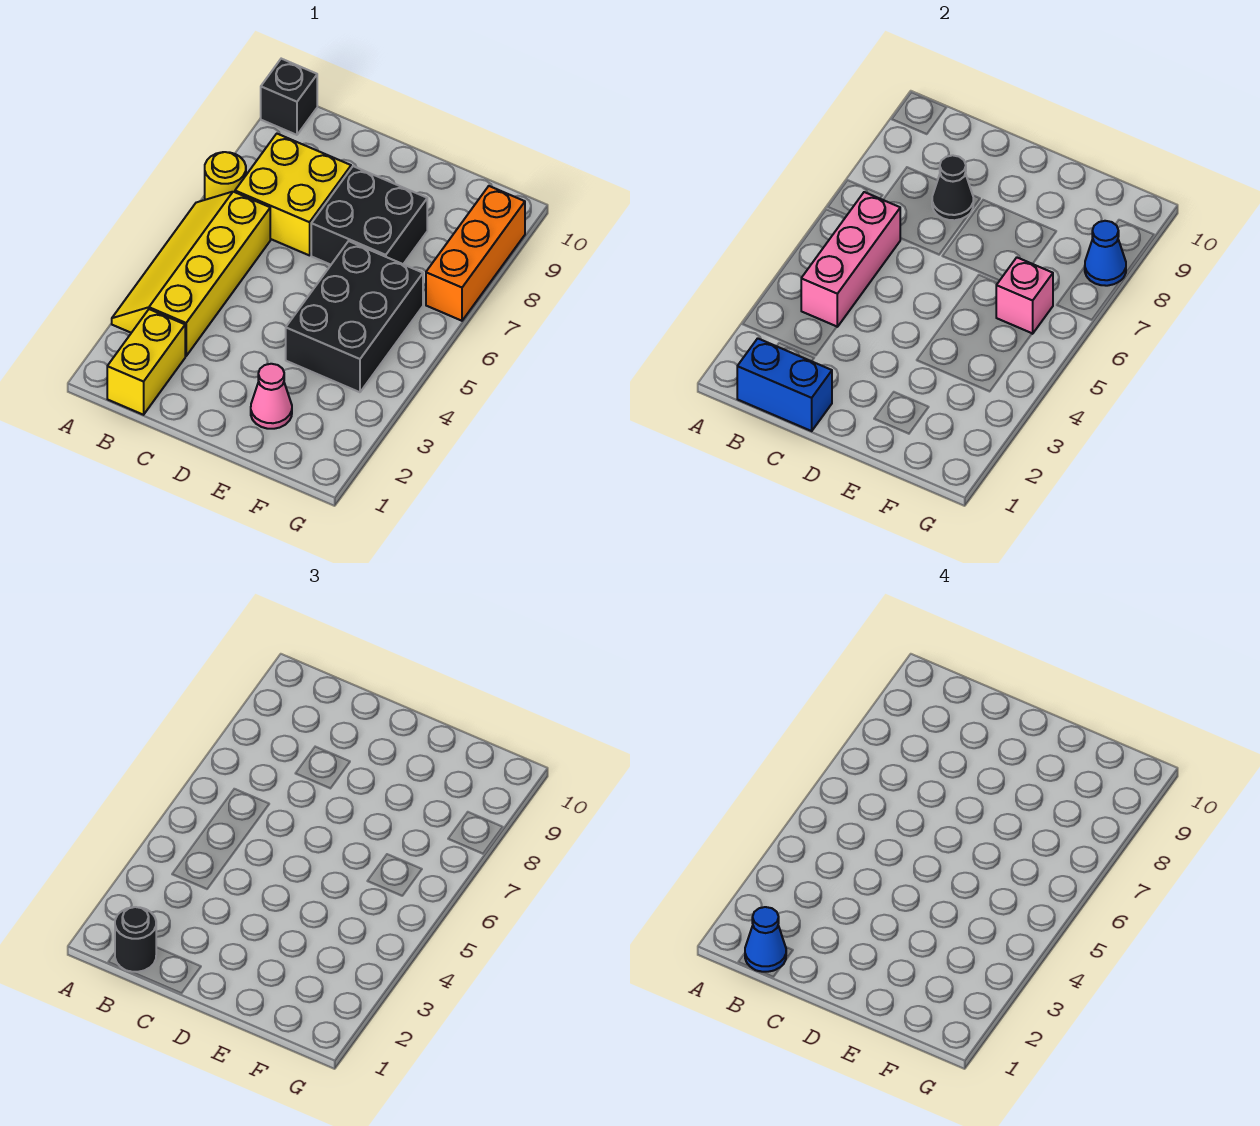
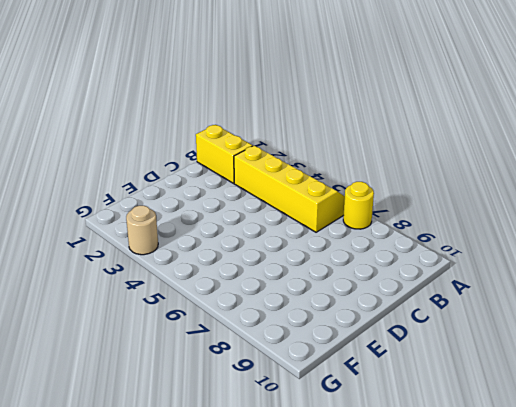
tan round brick G3 level 1 -> none
none -> black brick A10 level 1
none -> yellow brick B7:C8 level 1
none -> black brick D7:E8 level 1

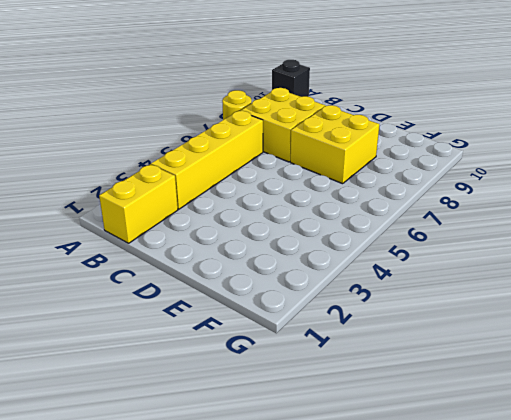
yellow brick D7:E8 level 1 -> black brick D7:E8 level 1
none -> pink cone E2 level 1
none -> black brick E4:F6 level 1
none -> orange brick G7:G9 level 1

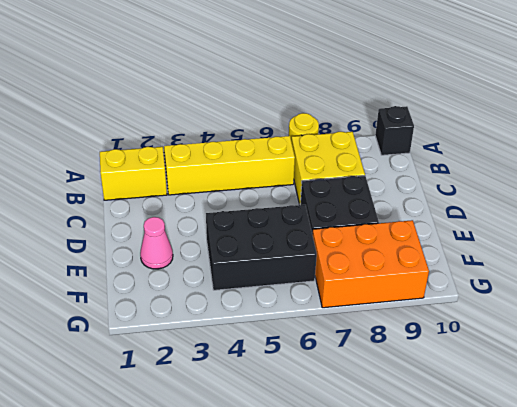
orange brick F7:G9 level 1 -> orange brick G7:G9 level 1
none -> blue brick B1:C1 level 2
none -> pink brick B4:B6 level 2
none -> black cone C8 level 2

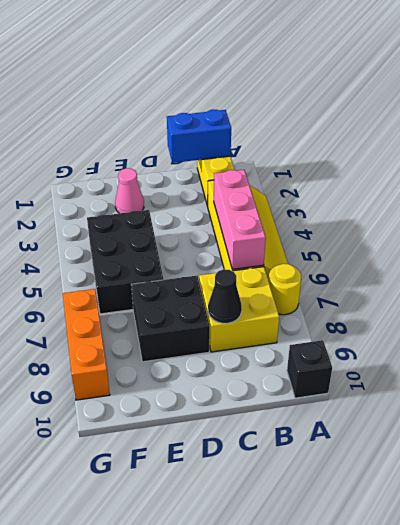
none -> pink brick F6 level 2
none -> blue cone G8 level 2
none -> black round brick B1 level 3

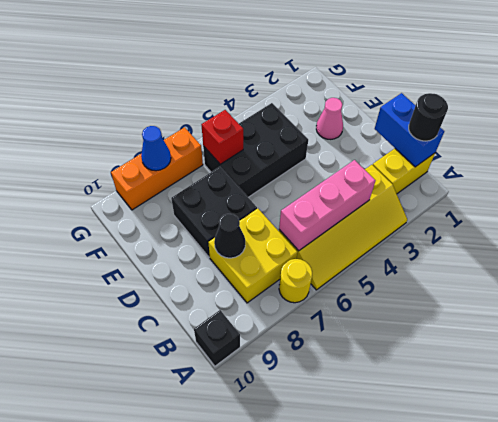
red brick F6 level 2 -> pink brick F6 level 2
none -> blue cone B1 level 4

